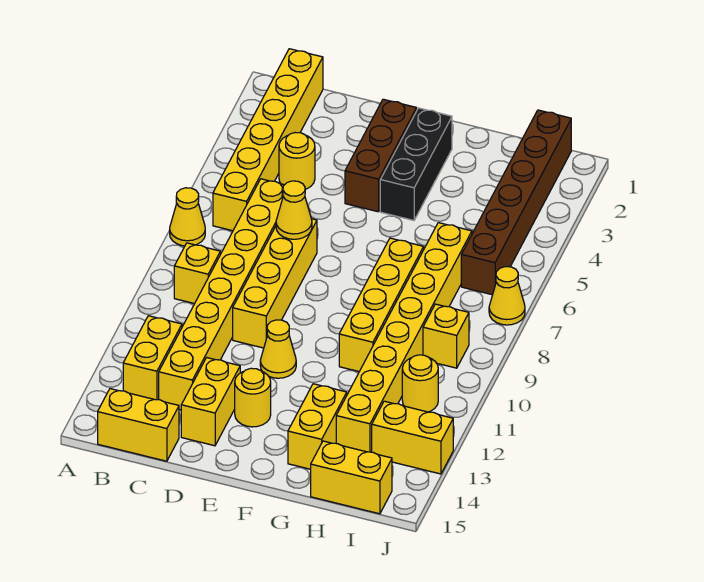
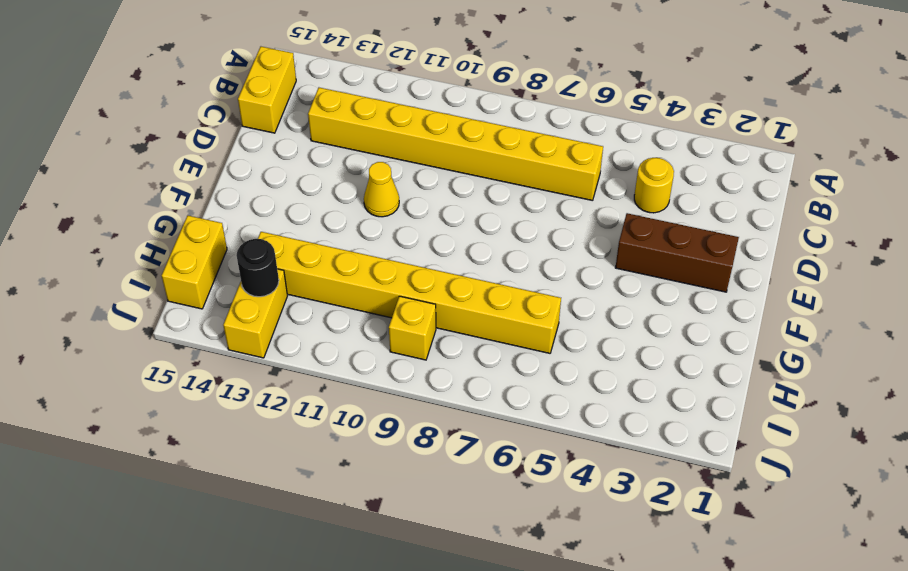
black round brick I13 level 2 -> none
none -> yellow cone A7 level 1
none -> yellow brick B1:B6 level 1
none -> yellow brick B9 level 1

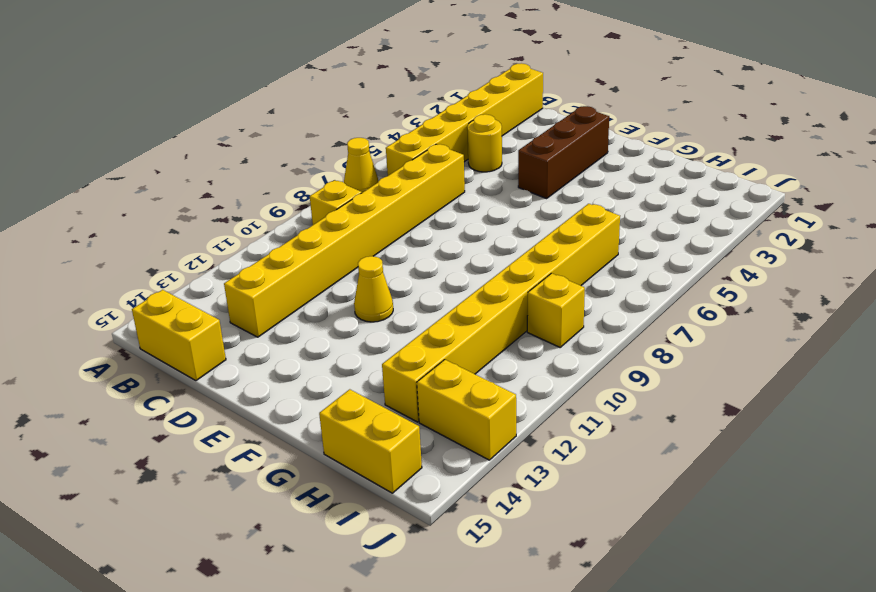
none -> yellow brick B12:B13 level 1
none -> yellow brick D7:D10 level 1
none -> yellow brick D13:D14 level 1

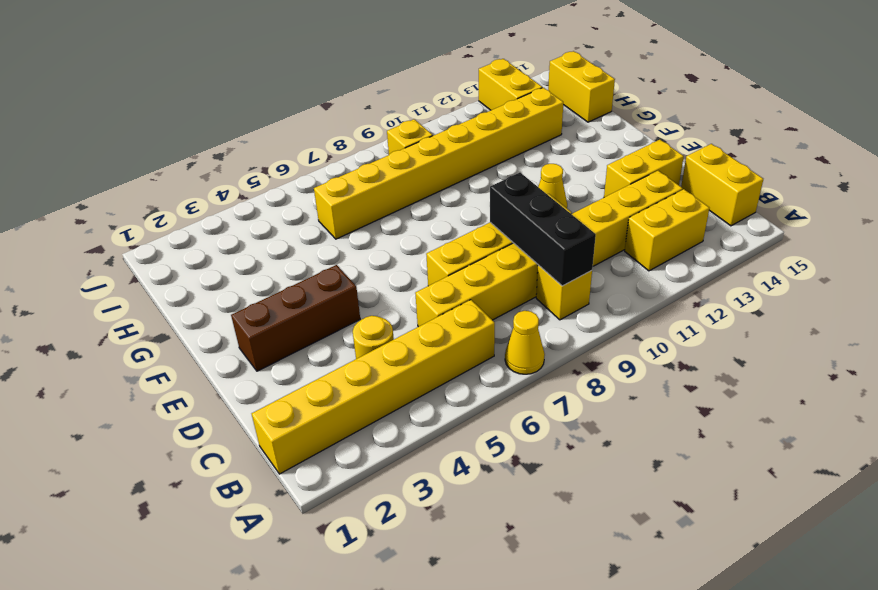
black brick B9:D9 level 2 -> black brick F2:F4 level 1
none -> yellow round brick E13 level 1
none -> yellow brick G7:G10 level 1
none -> yellow brick G13:G14 level 1

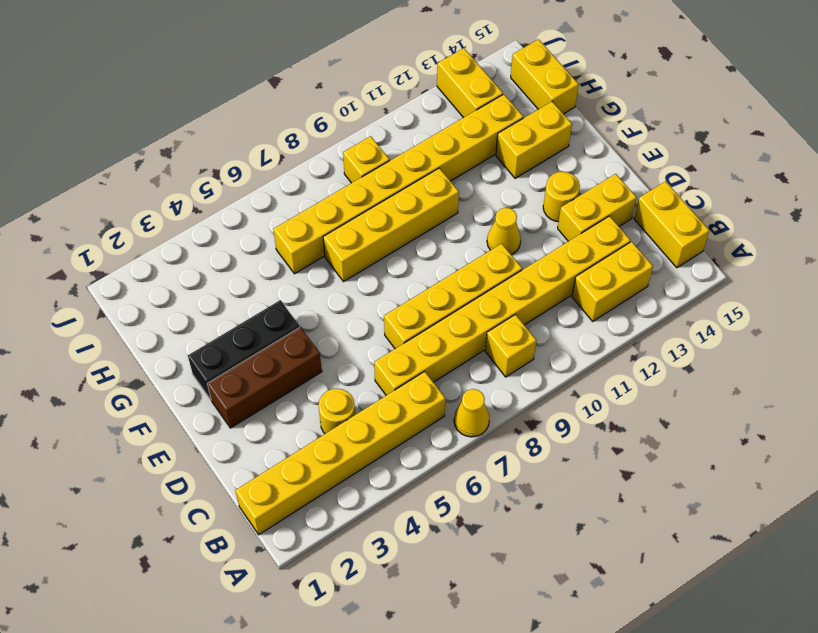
none -> brown brick I1:I6 level 1
none -> yellow round brick I11 level 1
none -> yellow cone J7 level 1

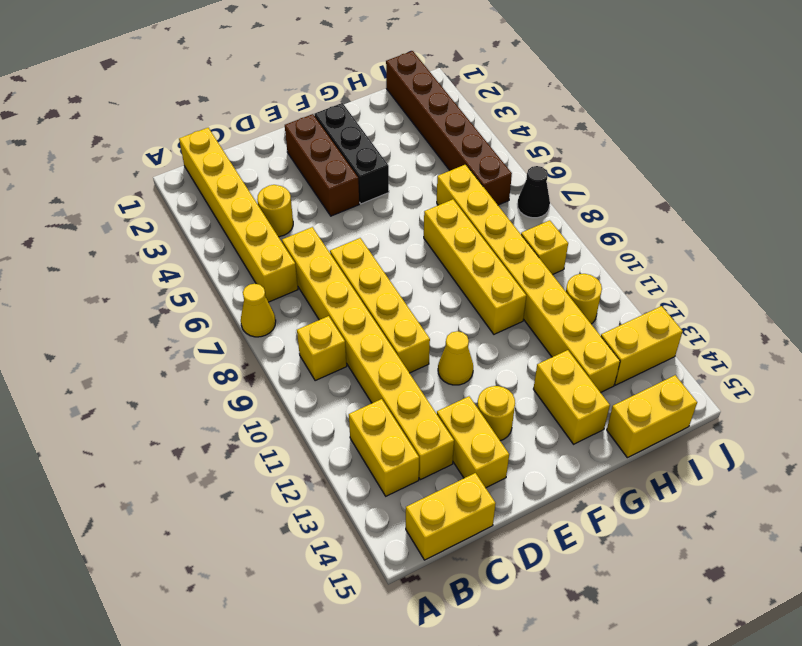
black cone J7 level 1 -> yellow cone J7 level 1
none -> yellow cone D7 level 2

